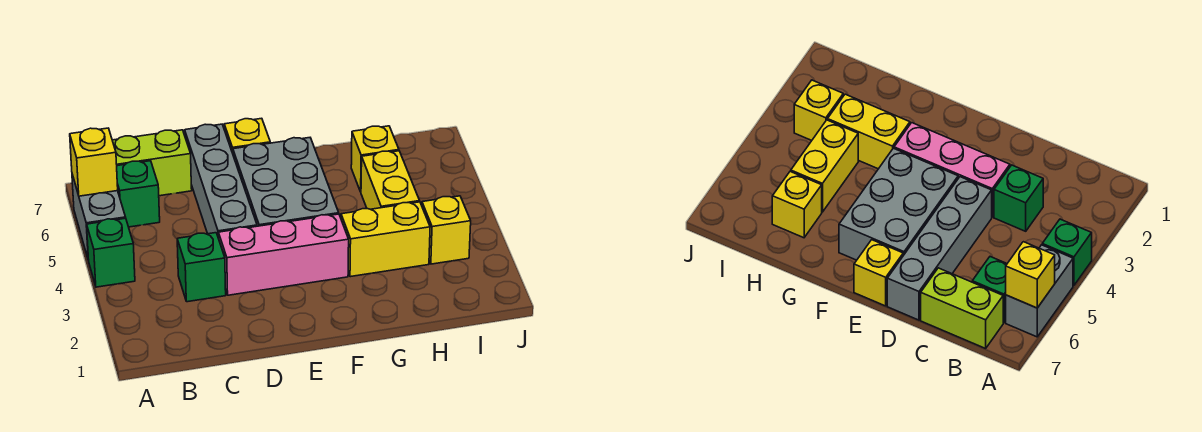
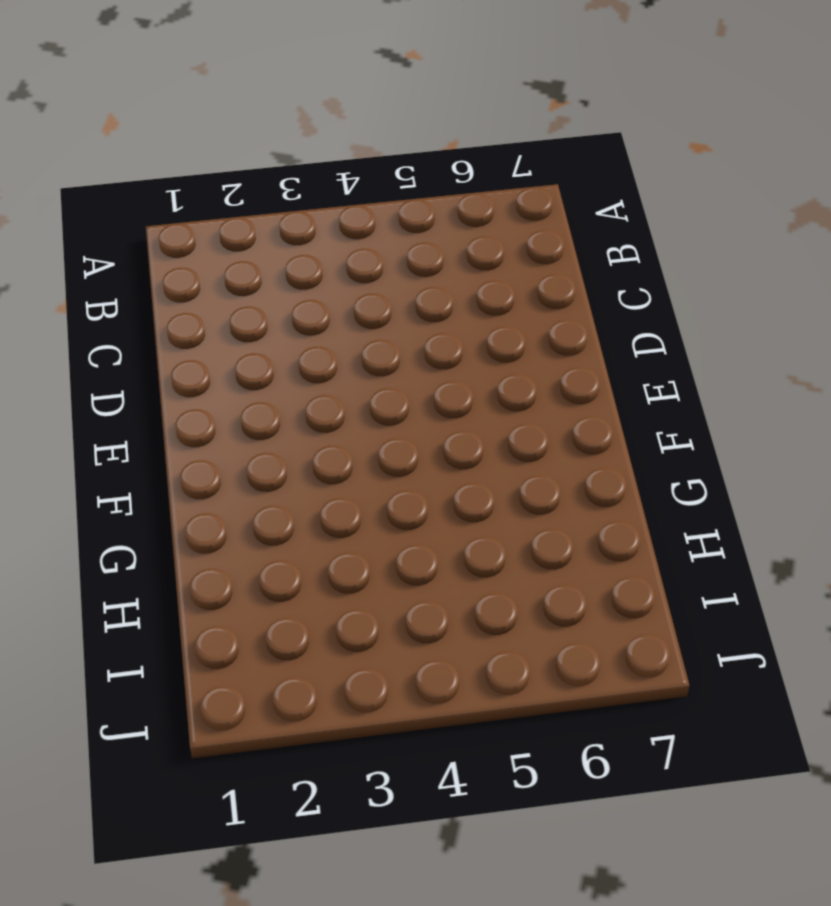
none -> green brick A4 level 1
none -> grey brick A5:A6 level 1
none -> green brick B6 level 1

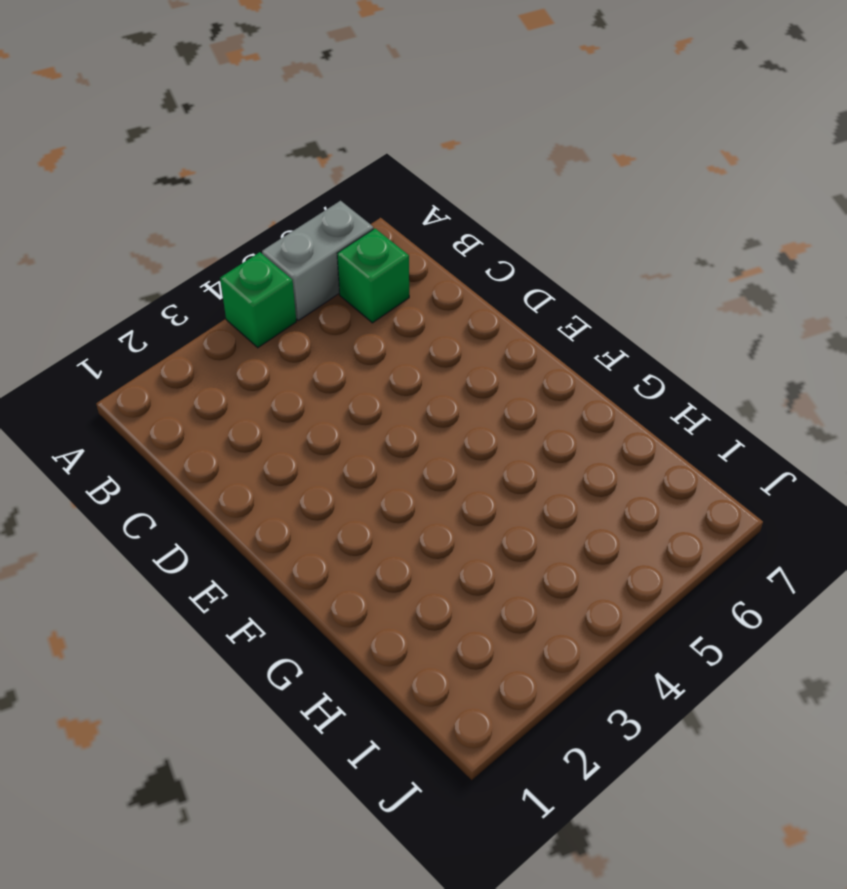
none -> lime brick B7:C7 level 1
none -> green brick C3 level 1
none -> pink brick D3:F3 level 1

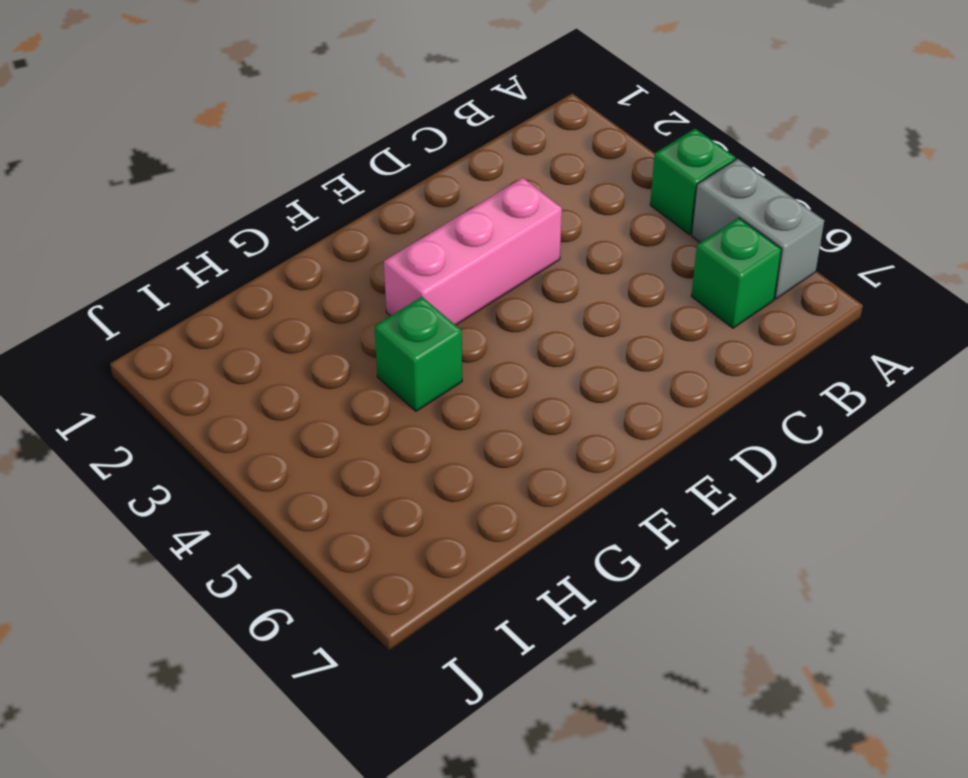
green brick G4 level 1 -> green brick C3 level 1
none -> lime brick B7:C7 level 1
none -> grey brick D4:D7 level 1
none -> grey brick E4:F6 level 1

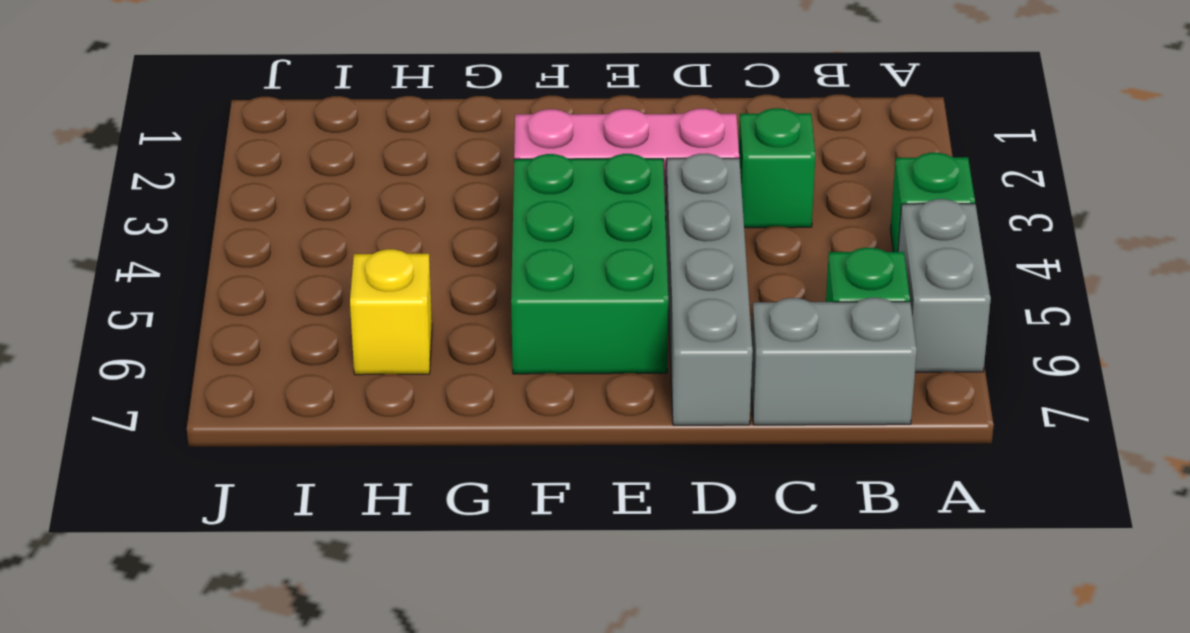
grey brick B7:C7 level 1 -> lime brick B7:C7 level 1
green brick E4:F6 level 1 -> grey brick E4:F6 level 1
none -> yellow brick E7 level 1
none -> yellow brick G3:H3 level 1
none -> yellow brick H4:H5 level 1

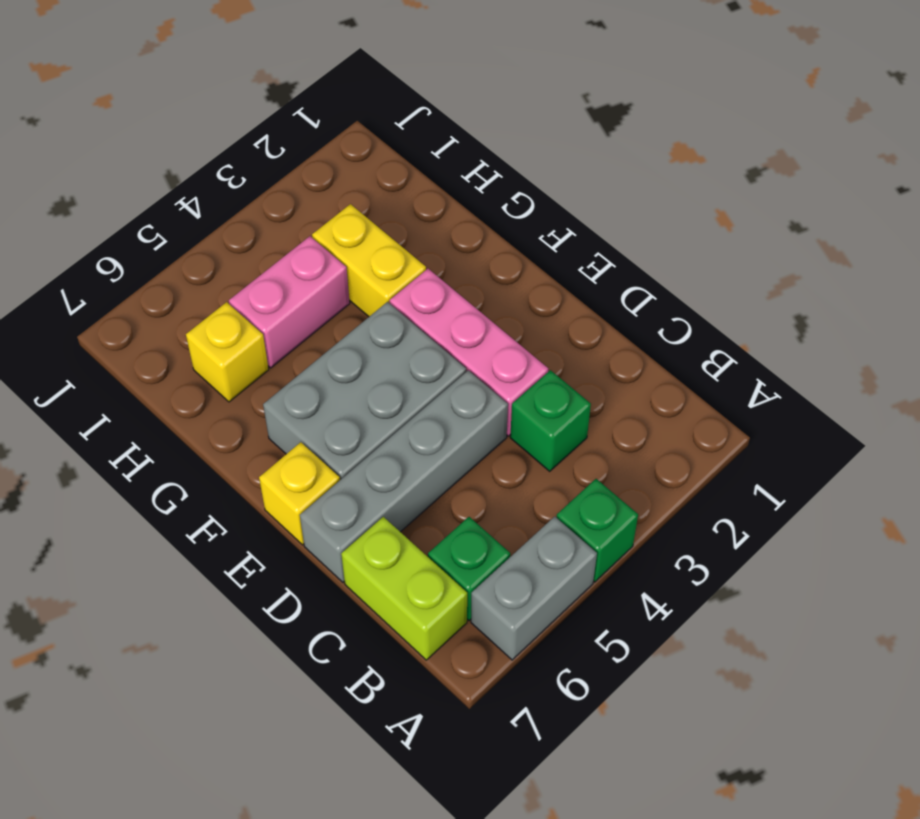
pink brick H4:H5 level 1 -> yellow brick H4:H5 level 1
none -> yellow brick I3 level 1
none -> yellow brick A6 level 2

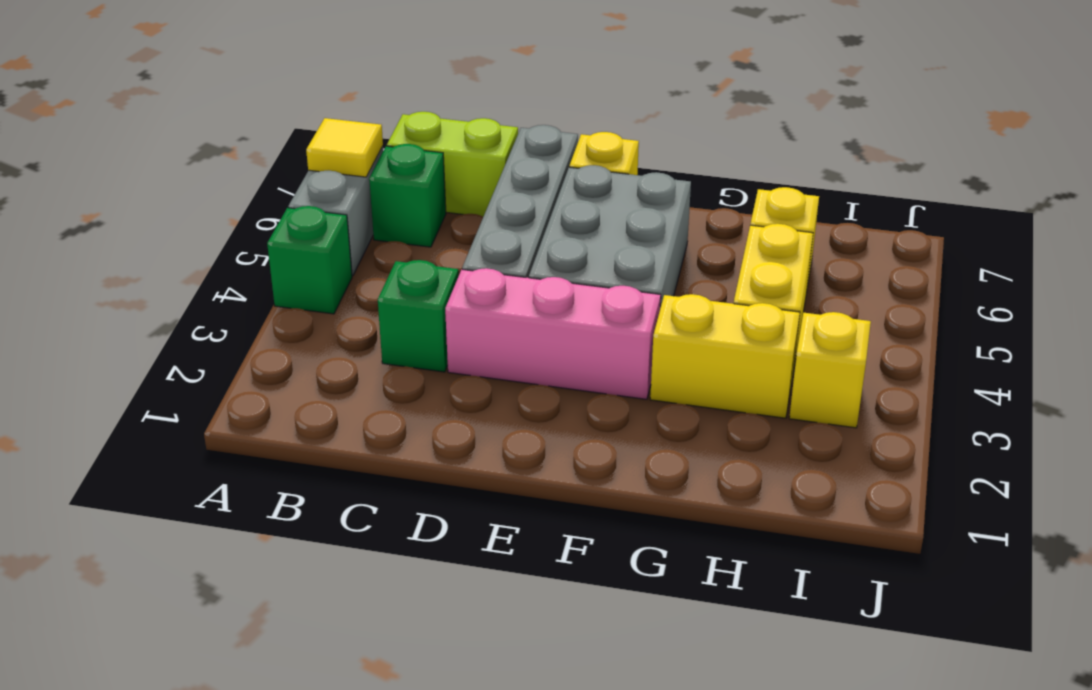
yellow tile A6 level 2 -> yellow brick A6 level 2

